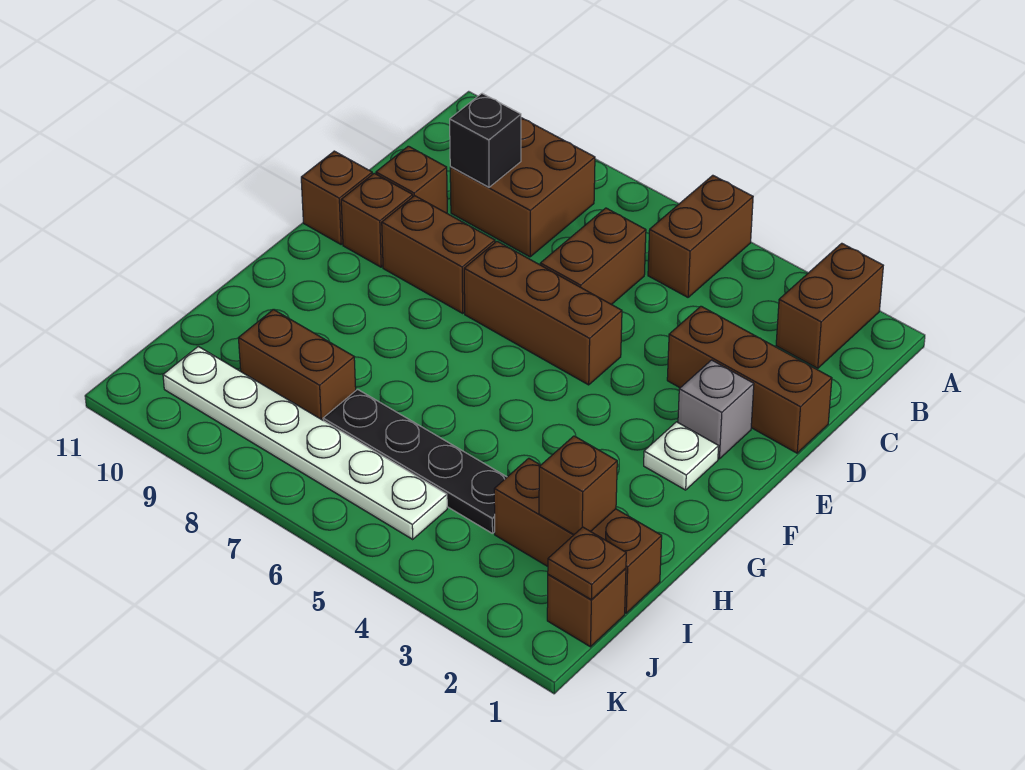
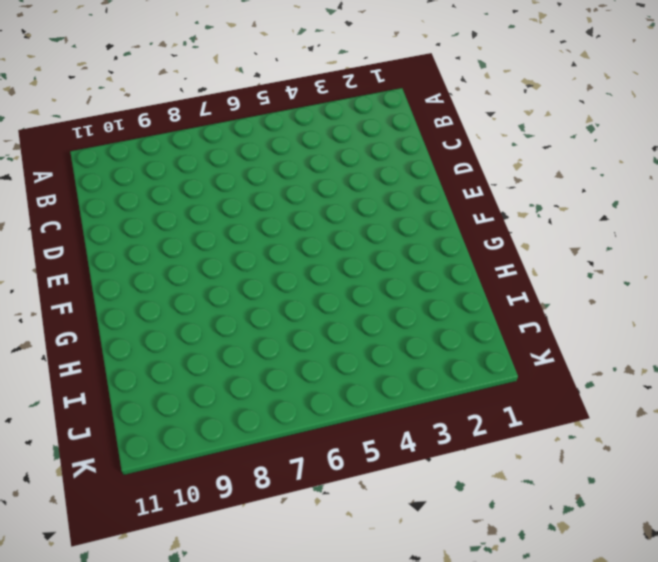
none -> brown brick A2:B2 level 1
none -> brown brick A5:B5 level 1
none -> brown brick B8:C9 level 1

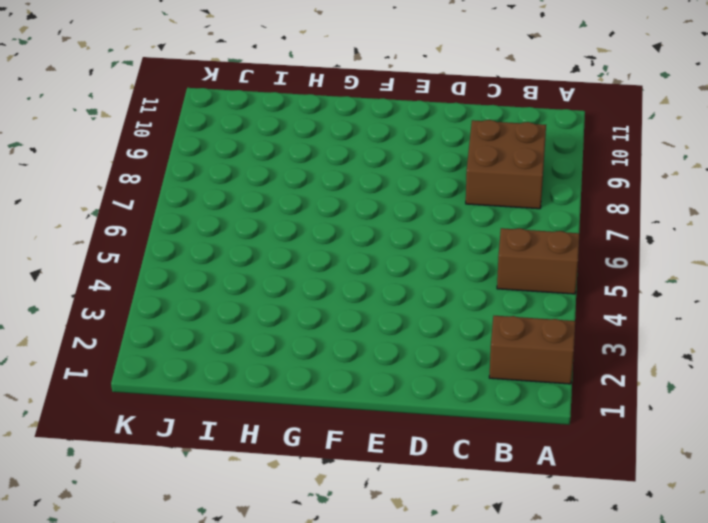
none -> brown brick C6:D6 level 1
none -> brown brick D1:D3 level 1
none -> brown brick D10 level 1

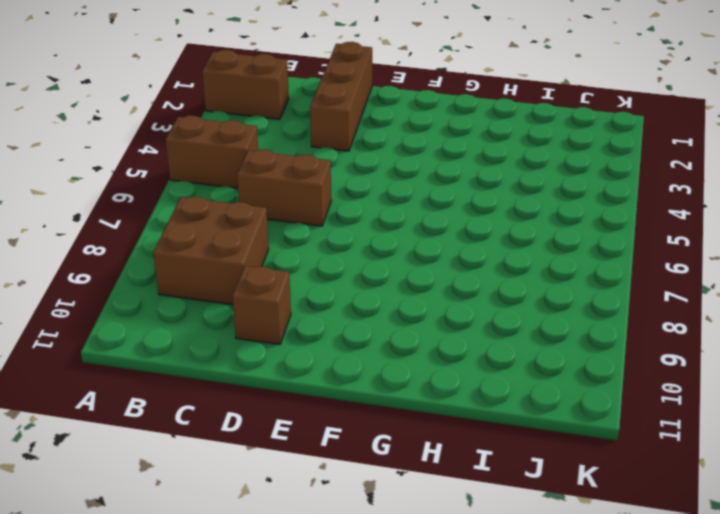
none -> grey brick E2 level 1
none -> brown brick E5:E7 level 1
none -> brown brick E8:E9 level 1

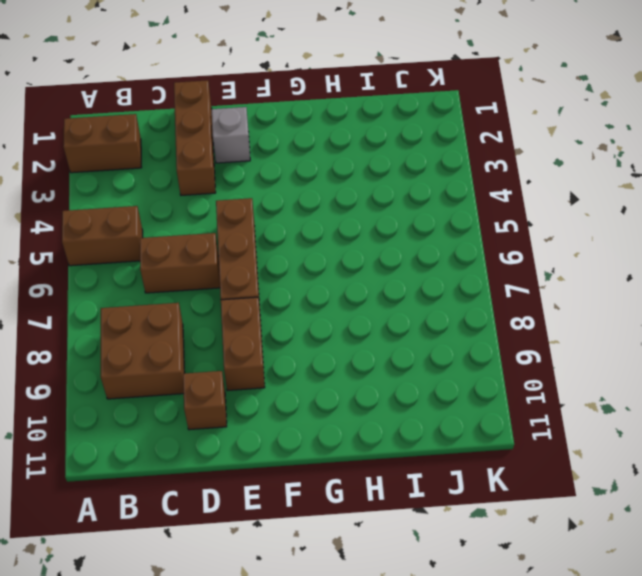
none -> brown brick E10 level 1
none -> brown brick E11 level 1
none -> white plate F2 level 1

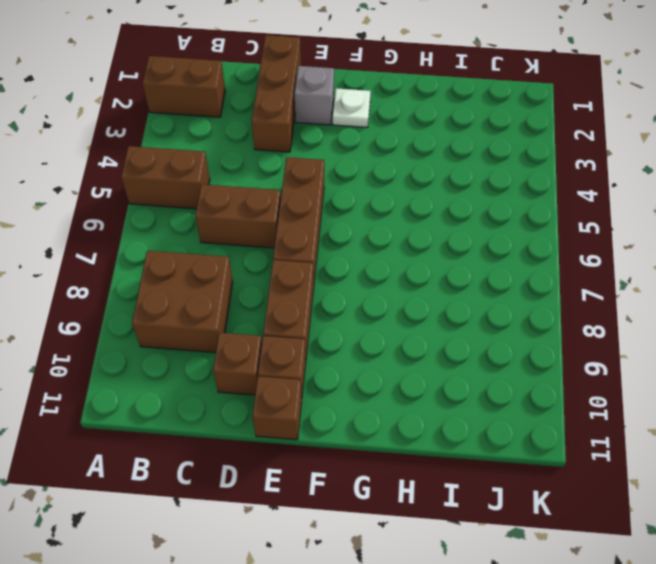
none -> brown brick I1:I3 level 1
none -> black plate I4:I7 level 1
none -> brown brick I8:I9 level 1

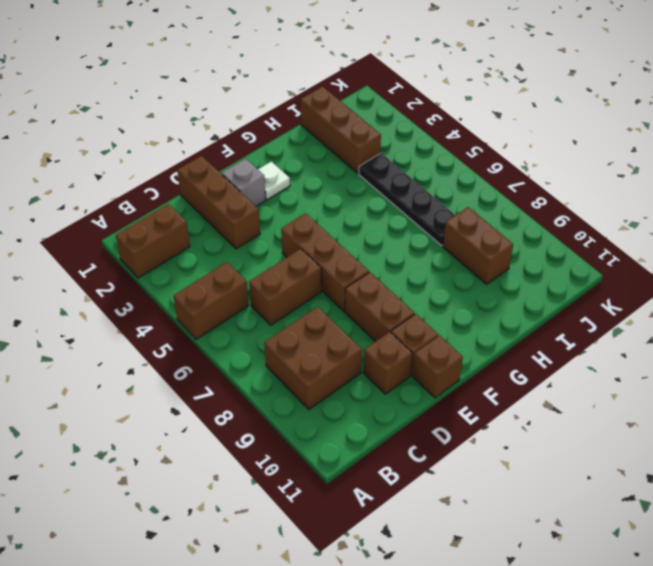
none -> brown brick J1 level 1
none -> white plate J5:J10 level 1
none -> black brick C9 level 2

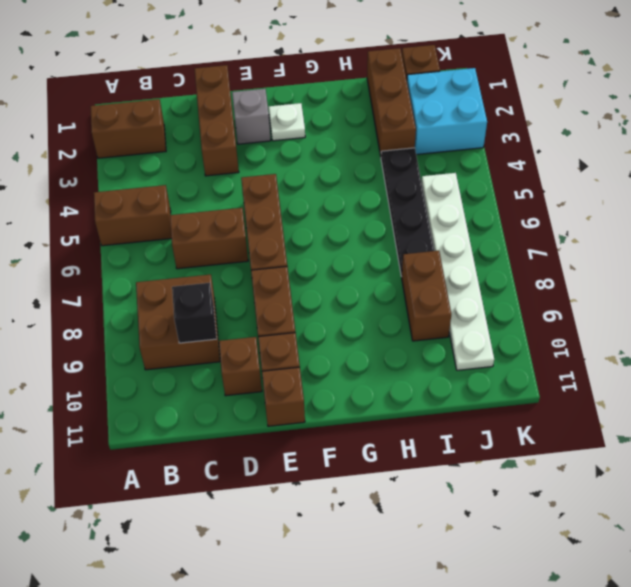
cyan brick J2:K3 level 1 -> none
none -> brown brick I2 level 2
none -> brown plate J1 level 2

